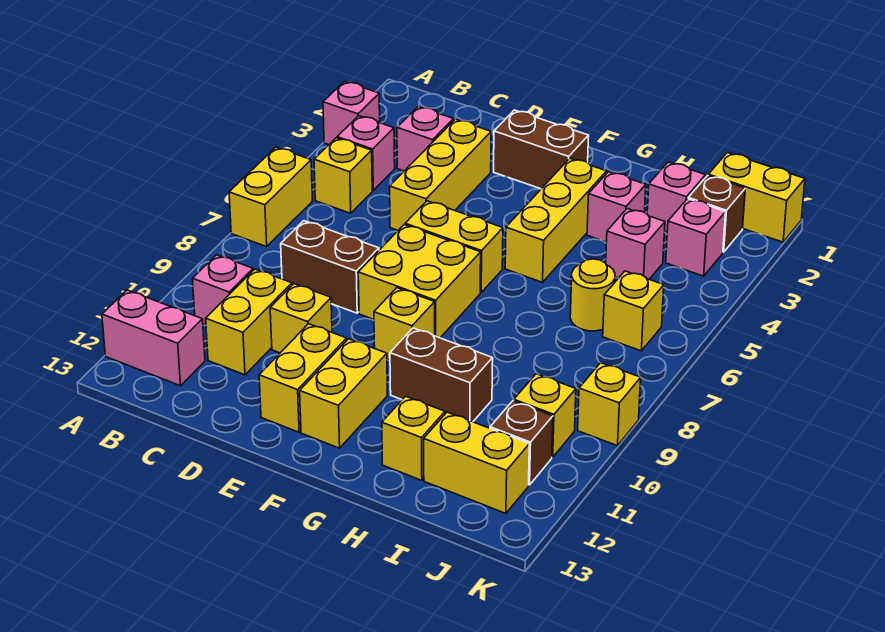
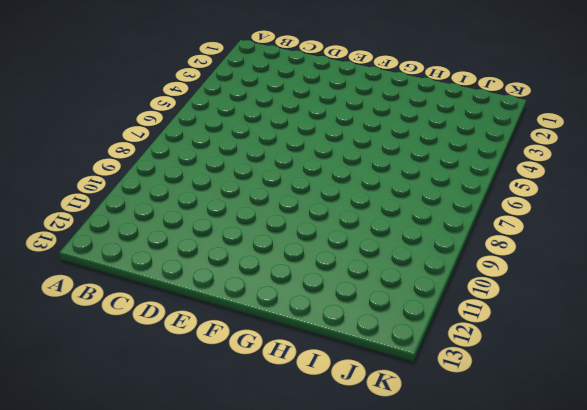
none -> pink brick A3 level 1
none -> yellow brick A6:A7 level 1
none -> pink brick A12:B12 level 1
none -> pink brick B4 level 1

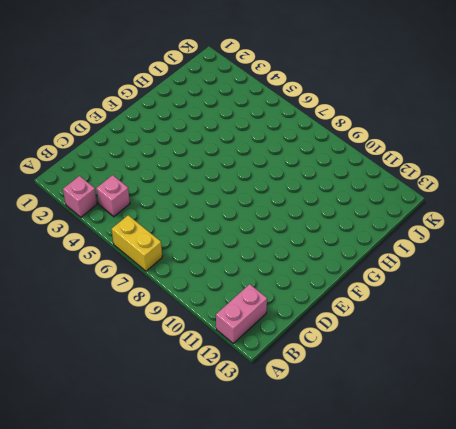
none -> yellow brick B5 level 1
none -> pink brick B10 level 1
none -> pink brick C3 level 1
none -> brown brick C8:D8 level 1

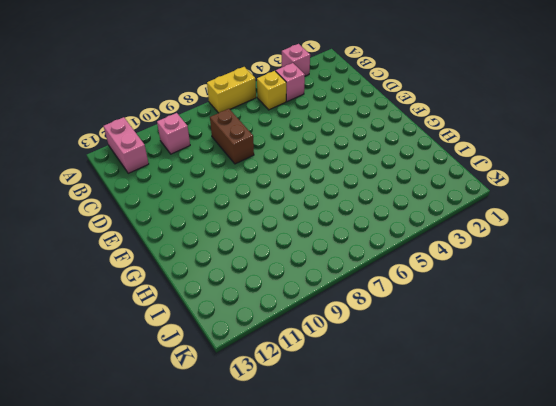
none -> pink brick C3 level 1
none -> yellow brick C10:C11 level 1
none -> yellow brick D3:D5 level 1
none -> yellow brick D10 level 1

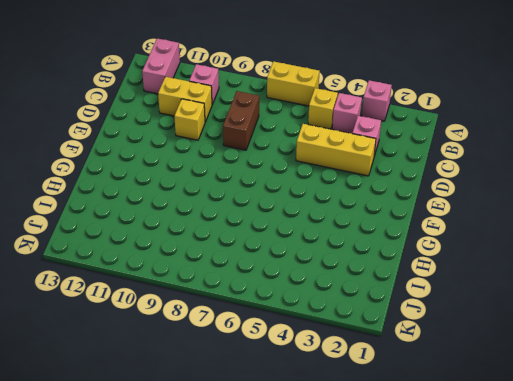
none -> brown brick E2:F2 level 1
none -> yellow brick E6:F6 level 1
none -> yellow brick E7:F8 level 1
none -> yellow brick E11:E12 level 1

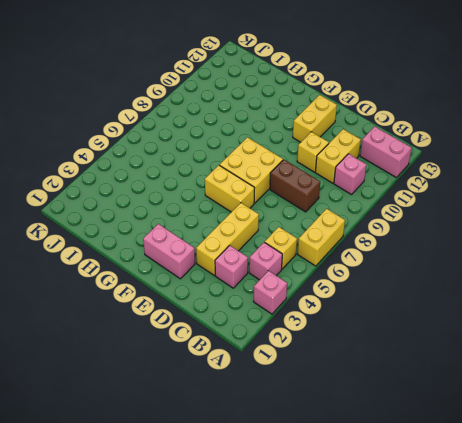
pink brick E2:F2 level 1 -> brown brick E2:F2 level 1
none -> yellow brick F9 level 1
none -> yellow brick F11:F12 level 1
none -> yellow brick G3:G5 level 1
none -> brown brick G10:H10 level 1

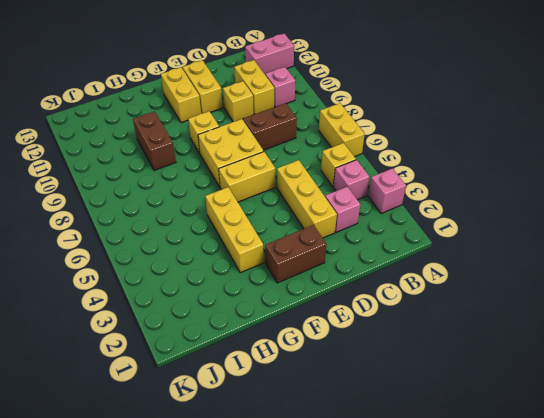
brown brick H9:H10 level 1 -> brown brick G10:H10 level 1
none -> pink brick H3 level 1
none -> yellow brick H12 level 1
none -> pink brick I2 level 1
none -> pink brick I4 level 1

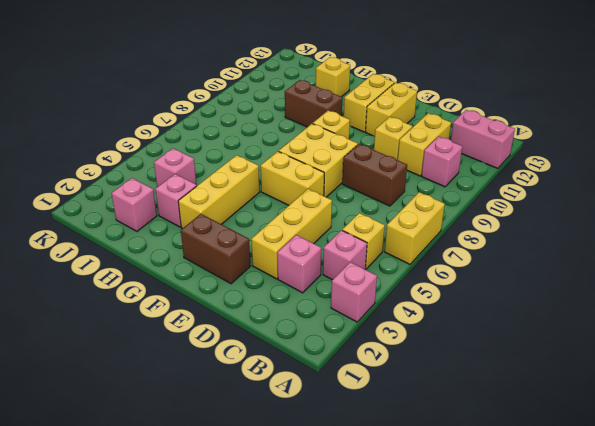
none -> yellow round brick I6 level 1
none -> yellow brick I12:J12 level 1
none -> yellow brick J1:K1 level 1
none -> brown brick J2 level 1

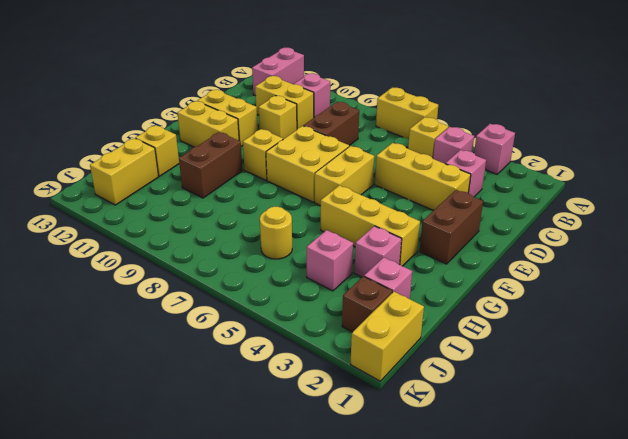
none -> pink brick J3 level 1
none -> yellow brick J6 level 1
none -> yellow brick J10 level 1
none -> brown brick J11 level 1

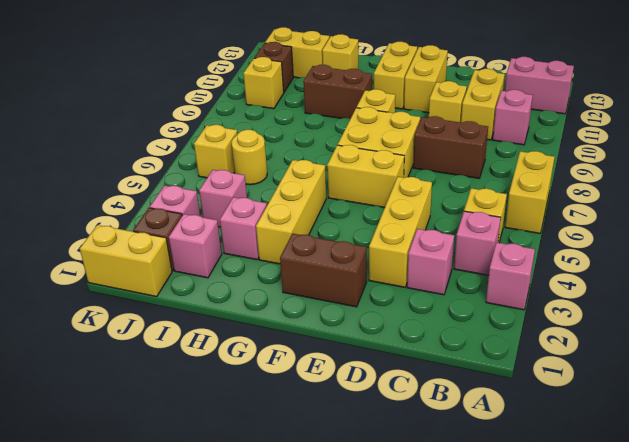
none -> yellow brick K9 level 1

